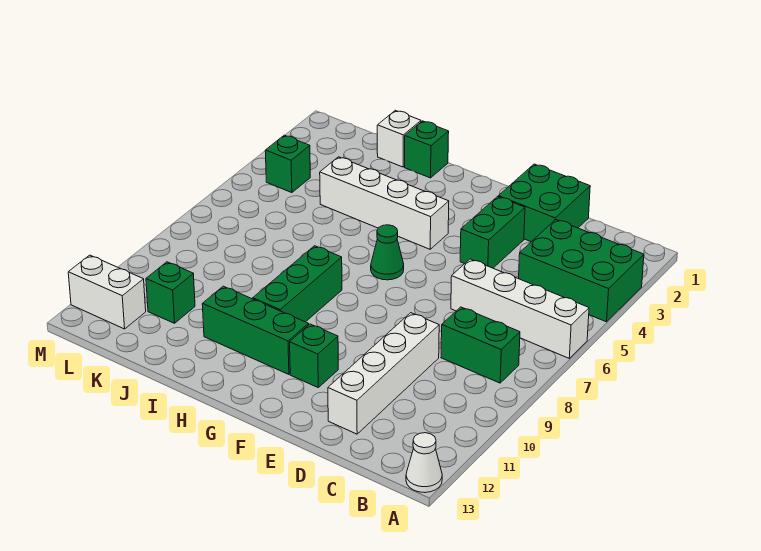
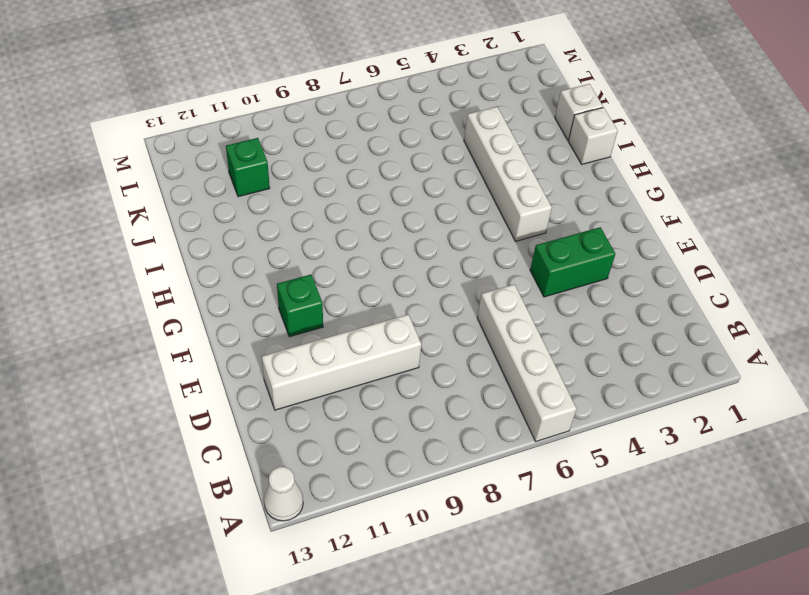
white brick I1 level 1 -> green brick I1 level 1
none -> green brick A3:C4 level 1
none -> green brick B8:C8 level 1
none -> green brick D1:E2 level 1

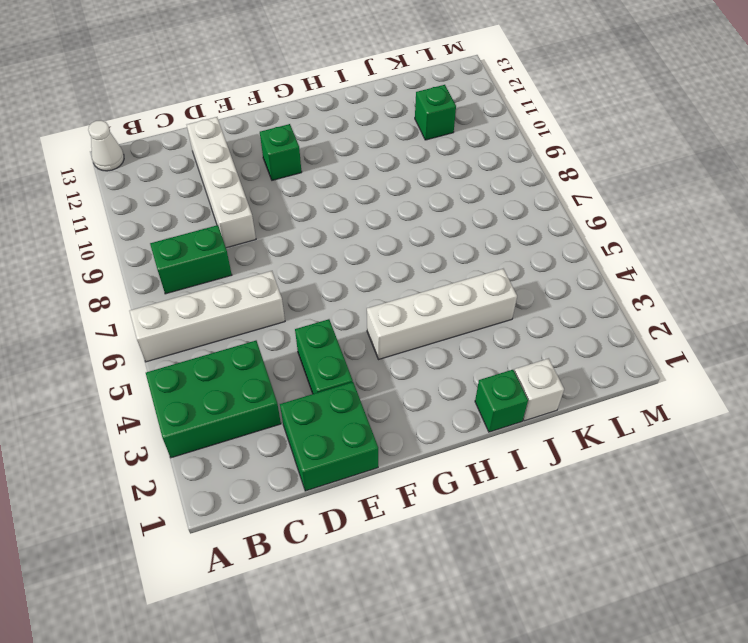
none -> green cone G6 level 1
none -> green brick G11:I11 level 1
none -> green brick H8:H10 level 1

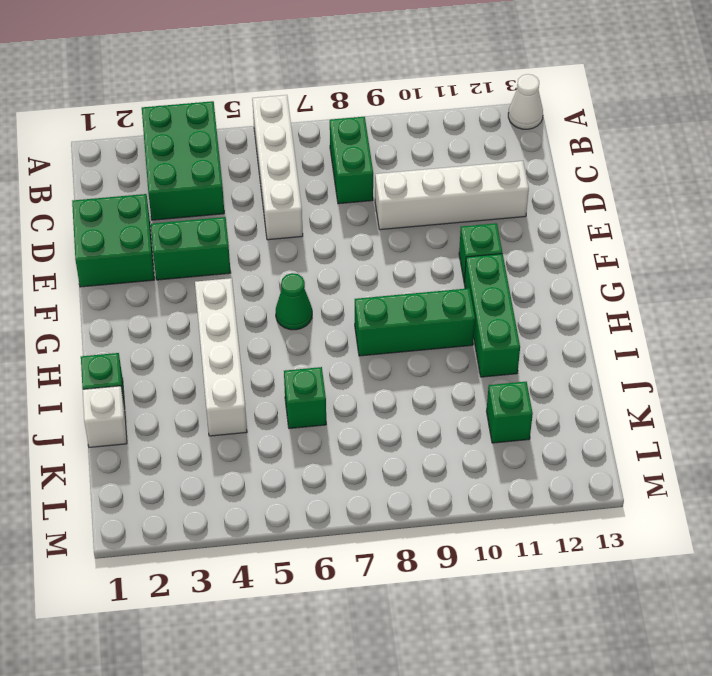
green brick J6 level 1 -> green brick L4 level 1
none -> white brick L12:M12 level 1

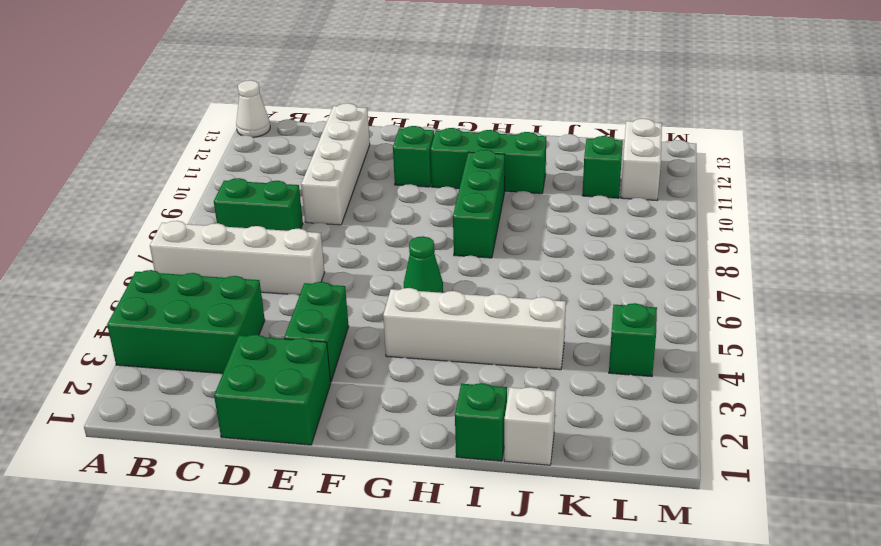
white brick L11:L12 level 1 -> white brick L12:M12 level 1

